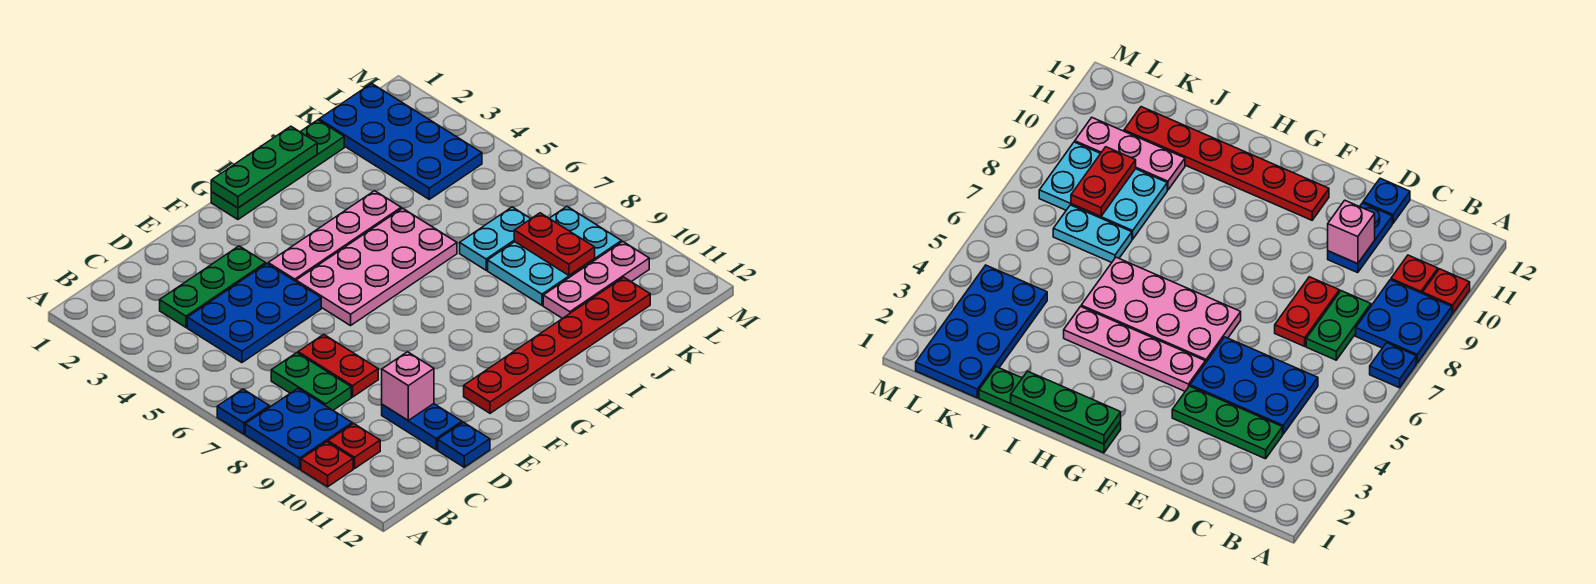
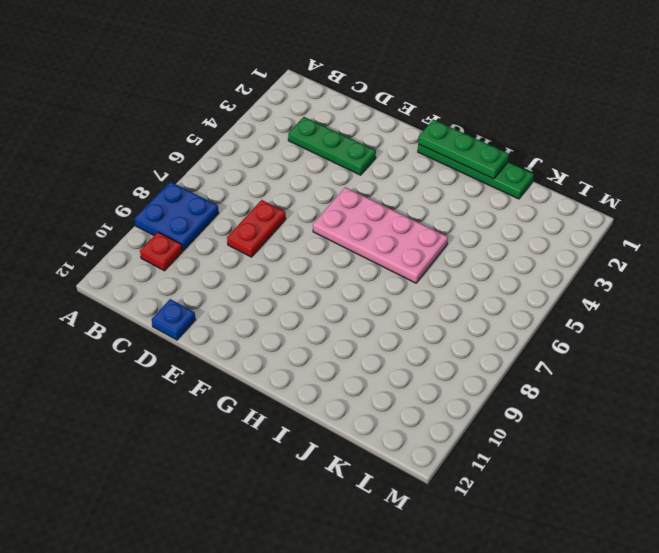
none -> blue plate A7 level 1
none -> red plate A10 level 1
none -> blue plate C4:E5 level 1

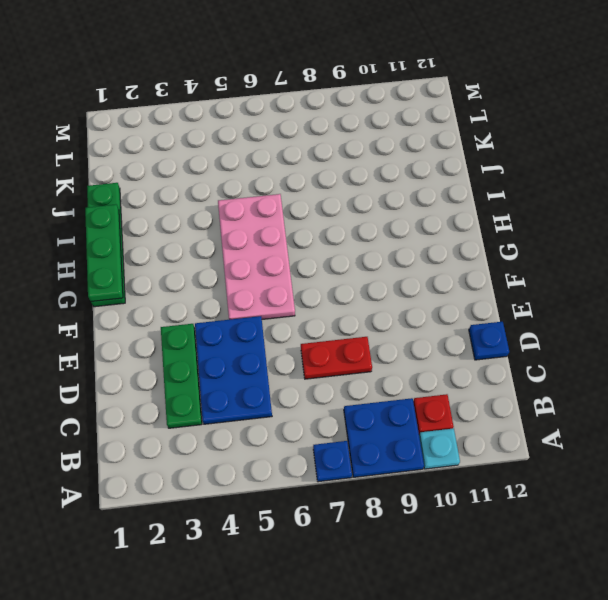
cyan plate A10 level 1 -> red plate A10 level 1
none -> green plate C7:C8 level 1
none -> blue plate D10:D11 level 1
none -> pink plate F4:I4 level 1

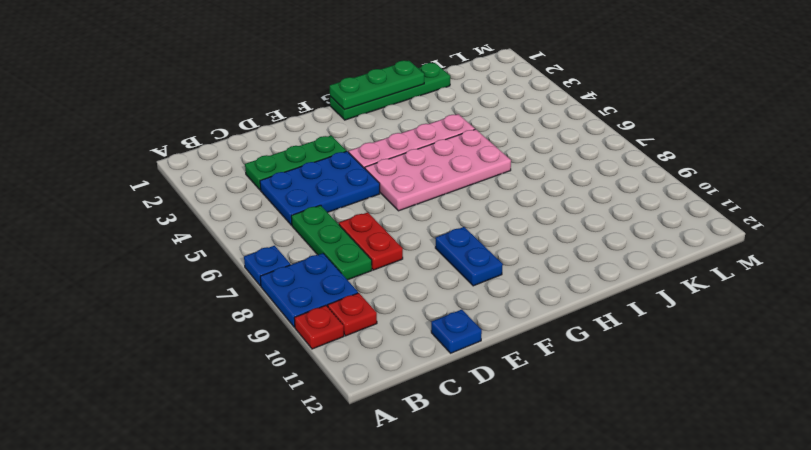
green plate C6:C8 level 1 -> green plate C7:C8 level 1
blue plate F9:F10 level 1 -> blue plate D10:D11 level 1
none -> red plate F11:K11 level 1
none -> cyan plate J7:K7 level 1
none -> cyan plate J8:L9 level 1

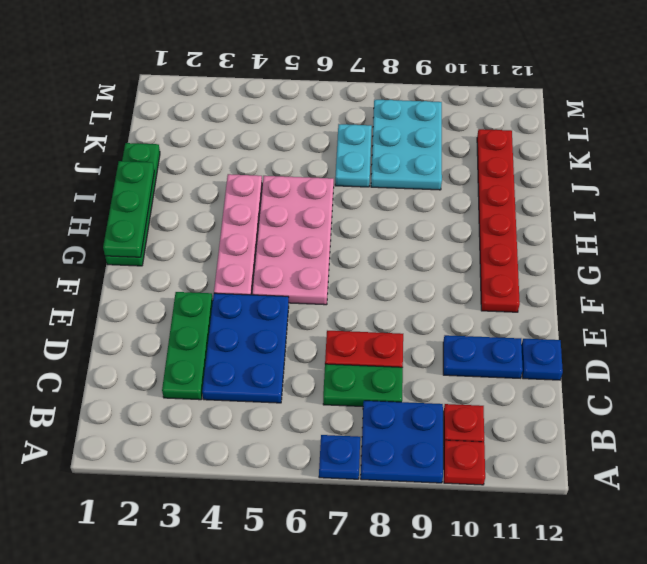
none -> pink plate J10:L10 level 1
none -> blue plate K1:L4 level 1
none -> pink brick D10 level 2

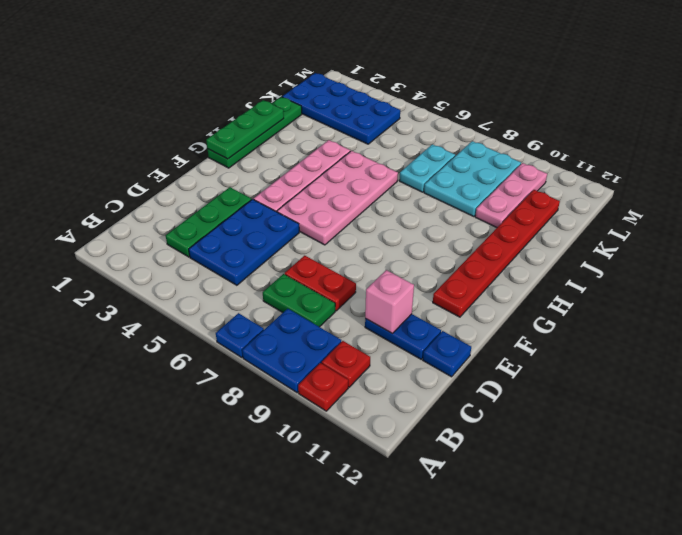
none -> red plate K8:K9 level 2

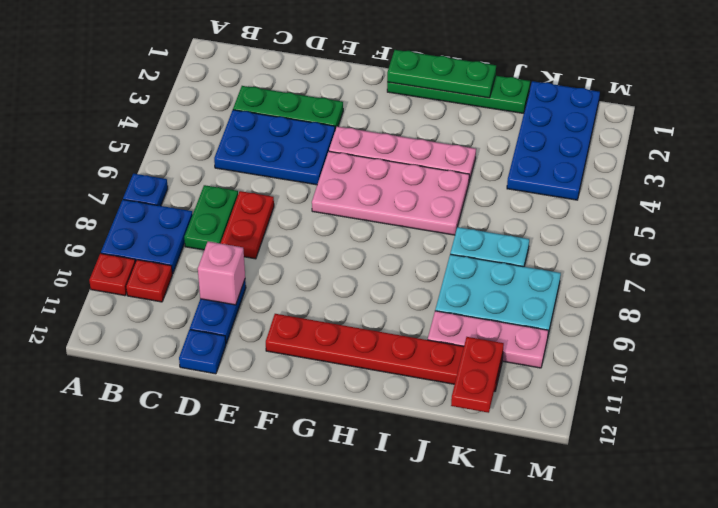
red plate K11:K12 level 2 -> red plate K8:K9 level 2

